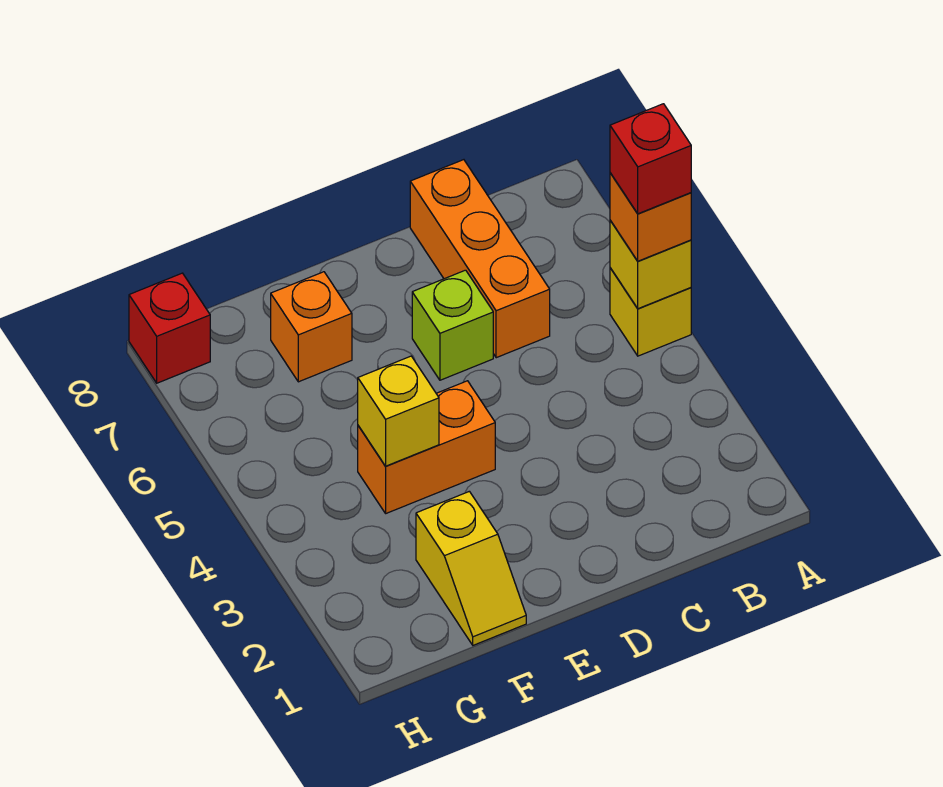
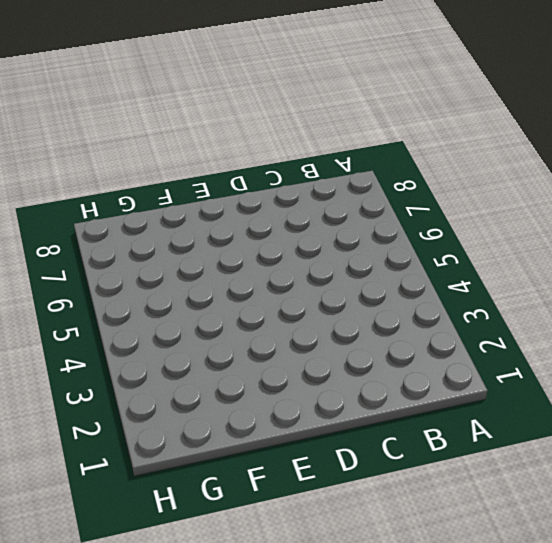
none -> yellow brick A5 level 1
none -> orange brick C6:C8 level 1

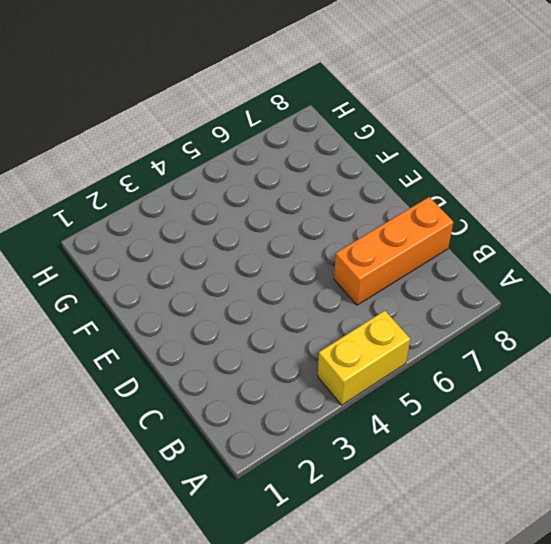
yellow brick A4:A5 level 1 -> yellow brick A5 level 1
none -> lime brick D6 level 1
none -> orange brick E4:F4 level 1

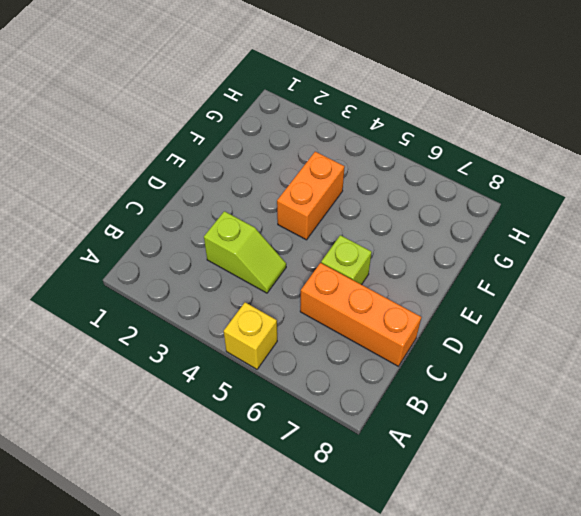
lime slope C3:C4 level 1 top 3 -> none
none -> yellow slope F1:F2 level 1 top 2
none -> orange brick F7 level 1

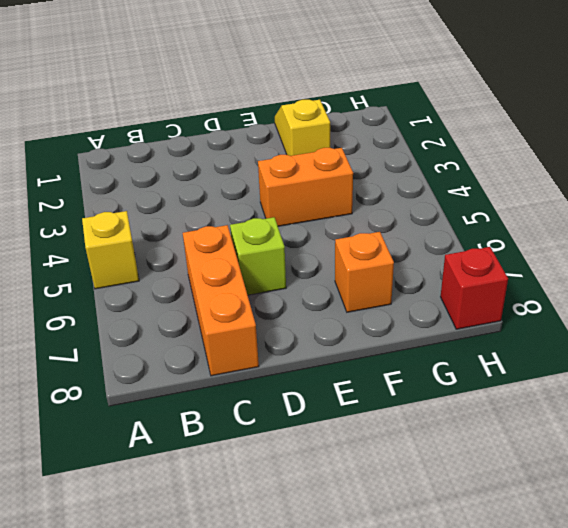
none -> yellow brick A5 level 2
none -> yellow brick F4 level 2

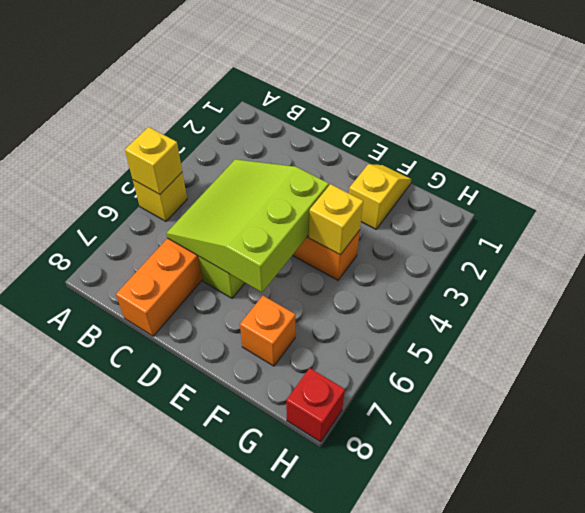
lime slope C4:E6 level 2 top E -> none
none -> orange brick A5 level 3
none -> red brick A5 level 4

